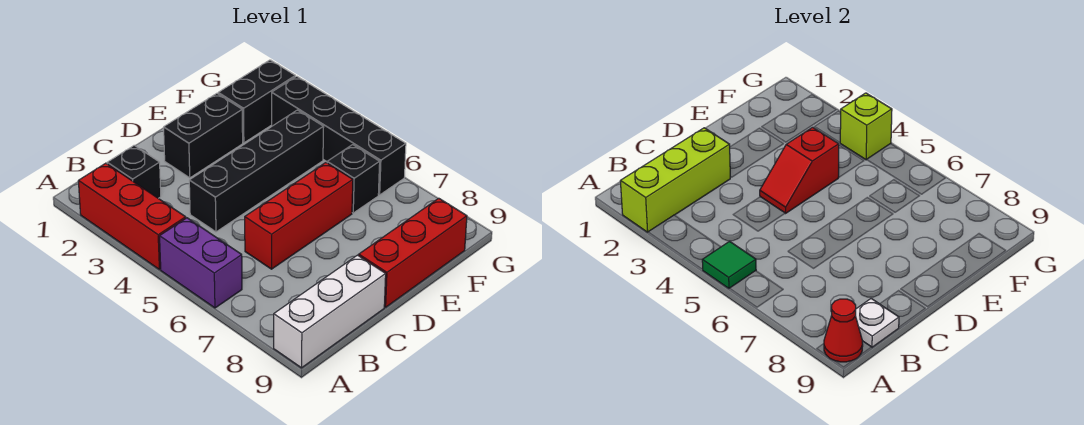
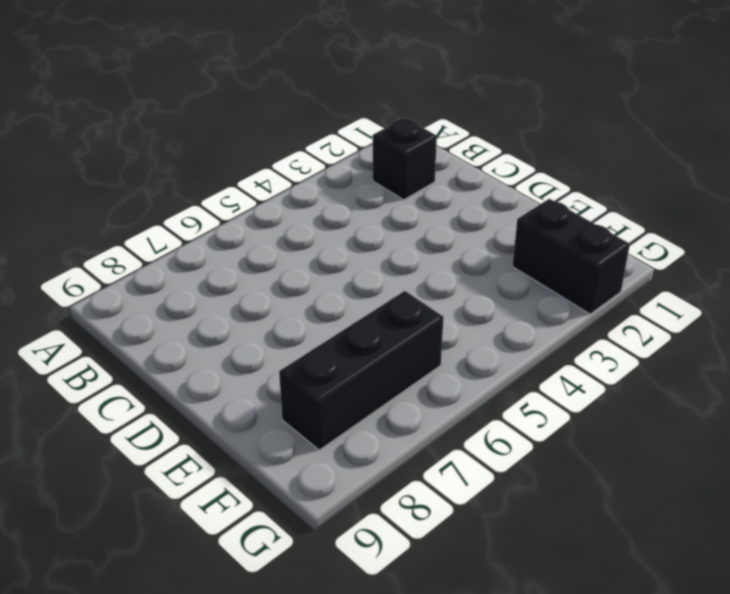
black brick F6:F8 level 1 -> black brick F6 level 1
none -> red brick A2:A4 level 1
none -> purple brick A5:A6 level 1
none -> white brick A9:C9 level 1

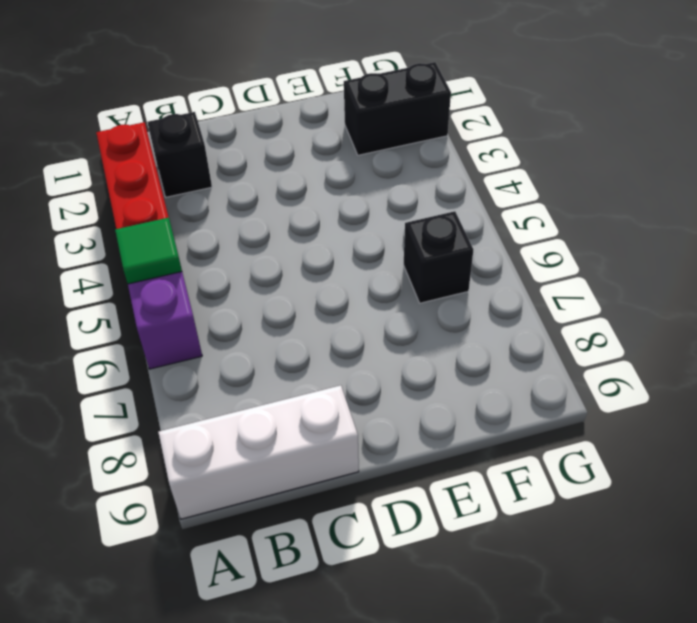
none -> black brick C4:F4 level 1
none -> red brick C6:E6 level 1
none -> black brick D2:E2 level 1

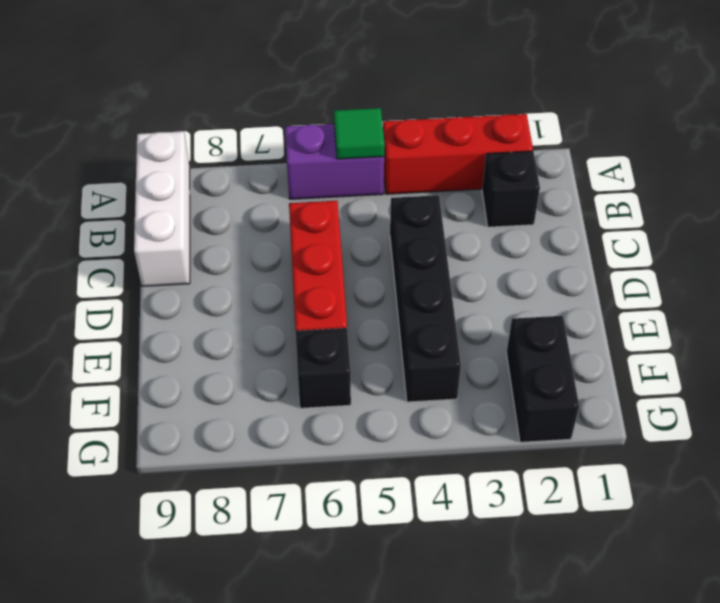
none -> black brick D2:E2 level 1
none -> red brick D9:F9 level 1
none -> black brick G3:G6 level 1

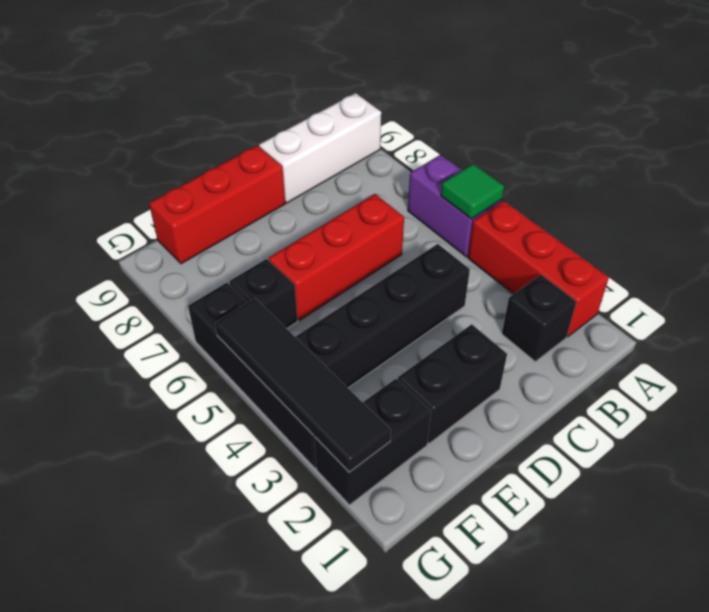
black tile G2:G5 level 2 -> lime brick G4 level 2
none -> lime brick A2:C2 level 2
none -> red cone A9 level 2
none -> white plate B9 level 2

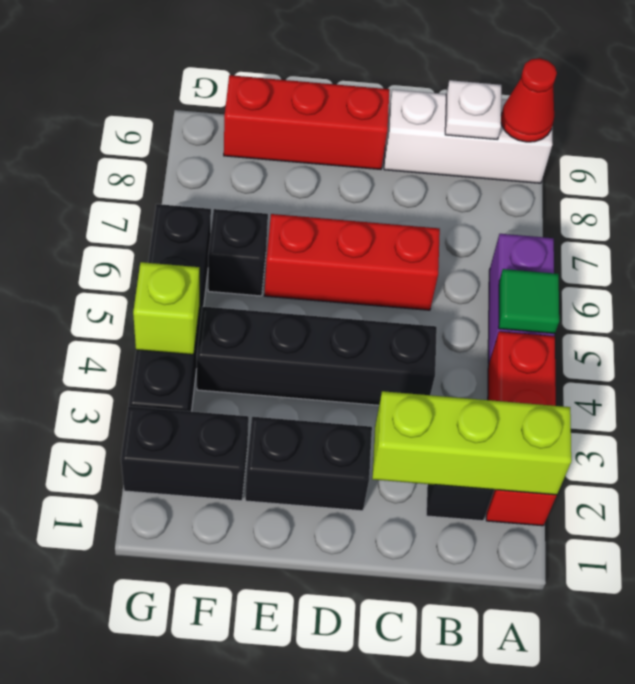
none -> red slope D4:E4 level 2 top E

